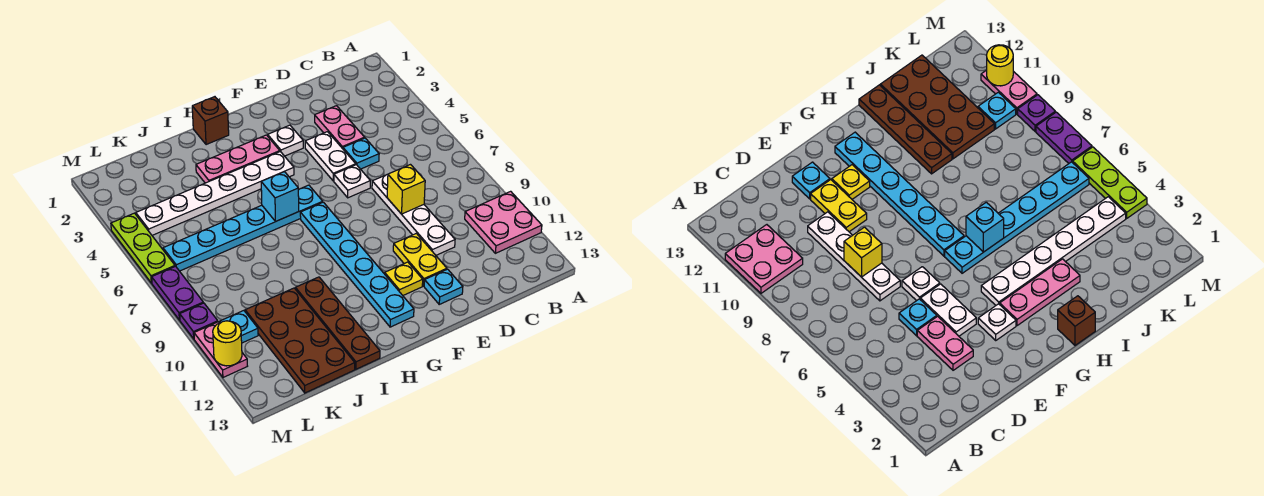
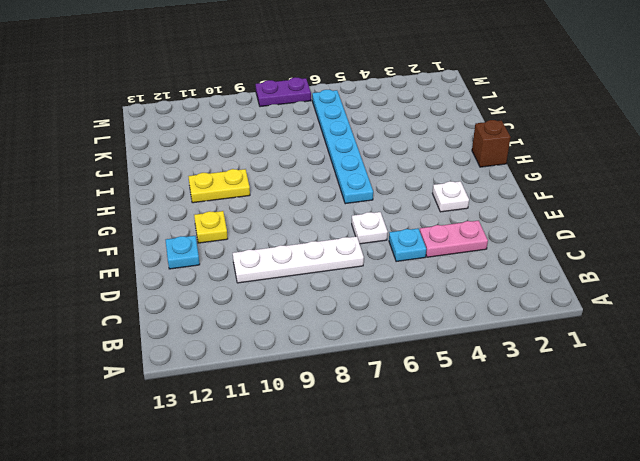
yellow plate H10:H11 level 1 -> yellow plate E10:E11 level 1
none -> pink plate A10:B11 level 1
none -> white plate E4:E5 level 1
none -> pink plate G3:I3 level 1

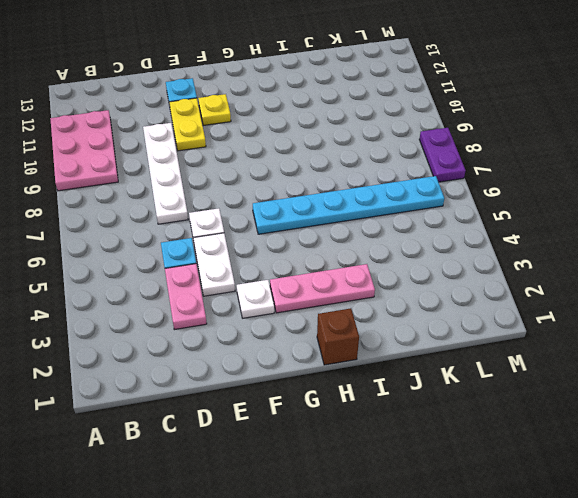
pink plate A9:B11 level 1 -> pink plate A10:B11 level 1
none -> white plate G4:L4 level 1
none -> cyan plate G7:G12 level 1
none -> brown plate I10:I13 level 1

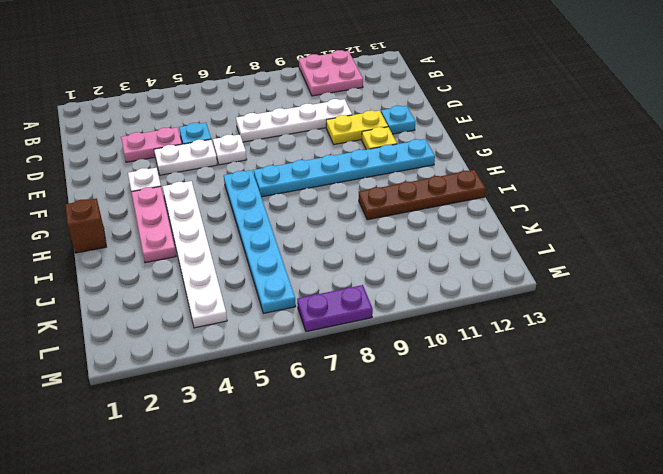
none -> brown plate J10:K13 level 1
none -> cyan plate L10 level 1
none -> lime plate M4:M6 level 1

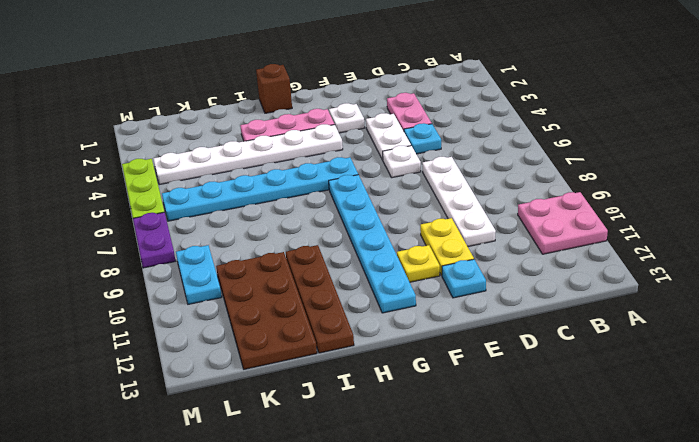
cyan plate L9:L10 level 1 -> cyan plate L10 level 1
none -> purple plate M9 level 1
none -> pink plate M10:M11 level 1
none -> yellow brick D8 level 2

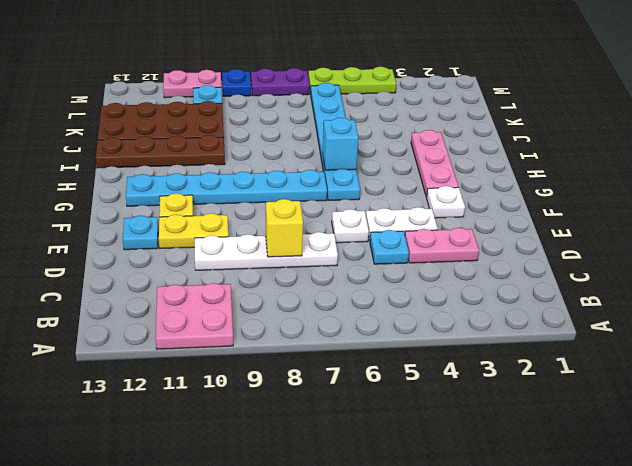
blue plate M9 level 1 -> purple plate M9 level 1
none -> white plate G4:L4 level 1
none -> brown brick H1 level 1
none -> yellow round brick M11 level 2

